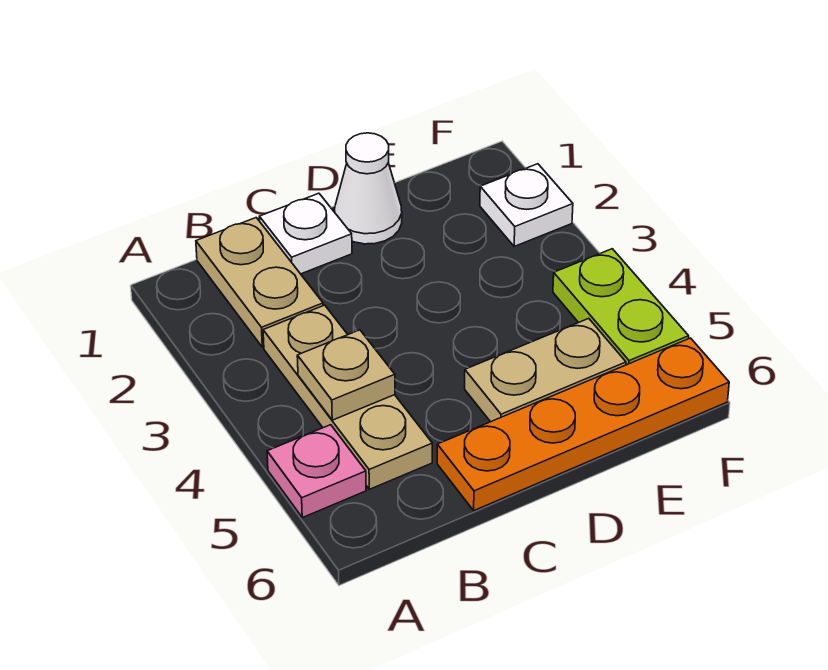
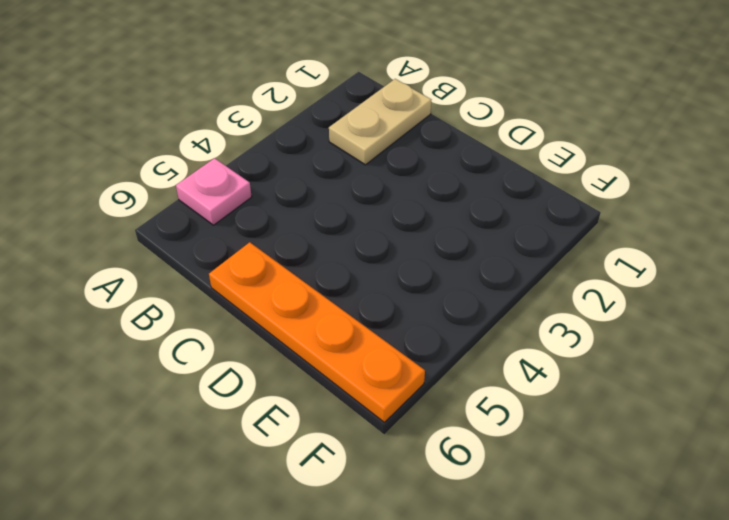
none -> tan plate B3:B5 level 1
none -> white plate C1 level 1

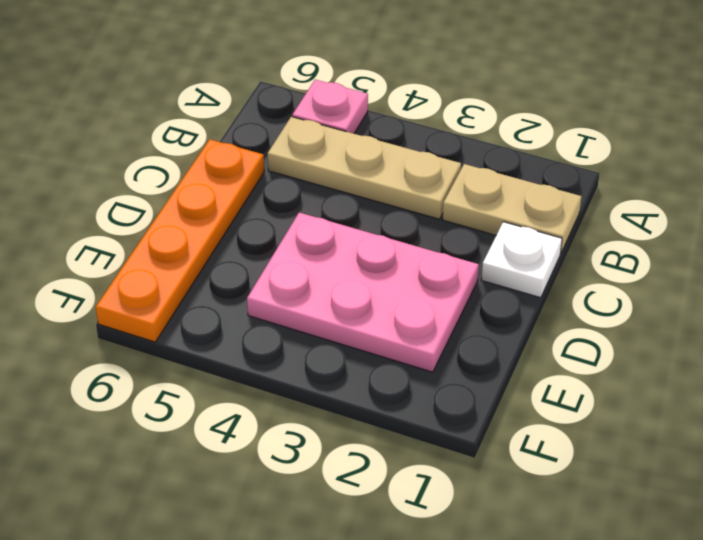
pink plate D2:E4 level 1 -> none
none -> white cone D1 level 1
none -> tan plate D5:E5 level 1

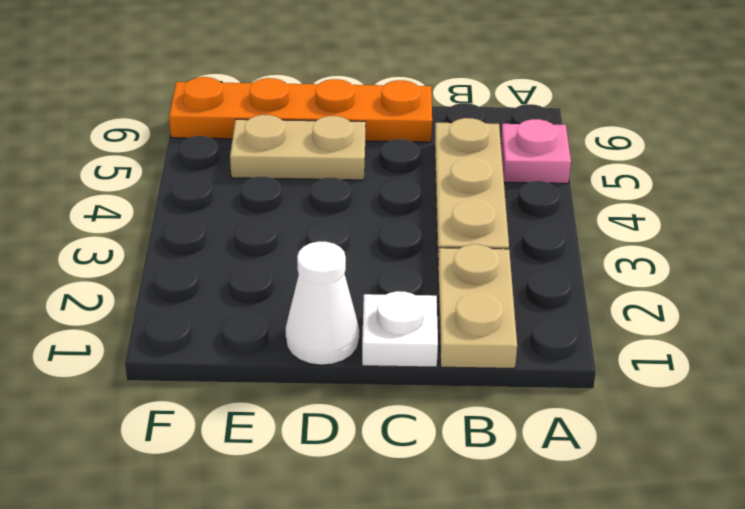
none -> white plate F2 level 1
none -> lime plate F4:F5 level 1

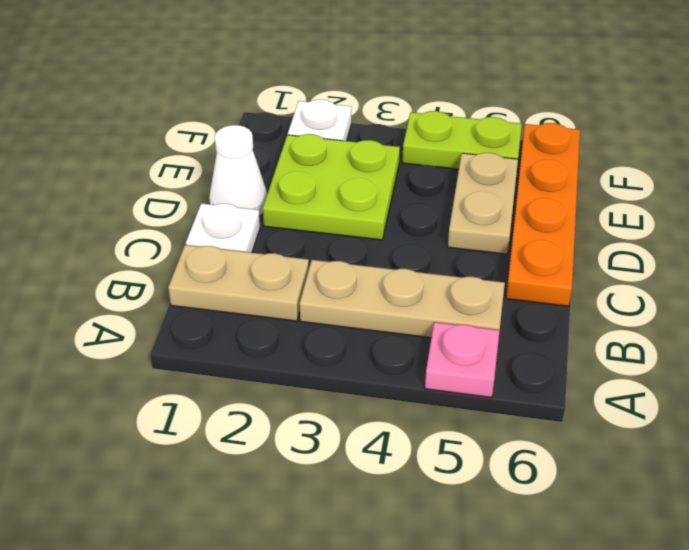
lime plate D2:E3 level 1 -> none
none -> tan plate B4 level 2

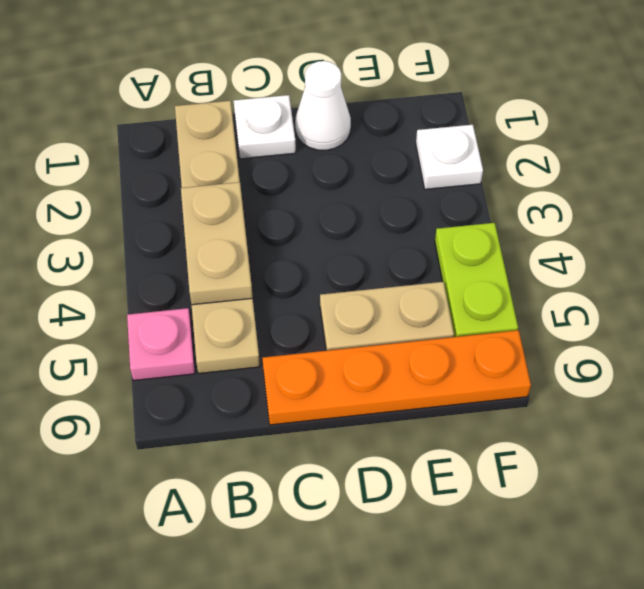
tan plate B3:B4 level 2 -> tan plate B4 level 2

